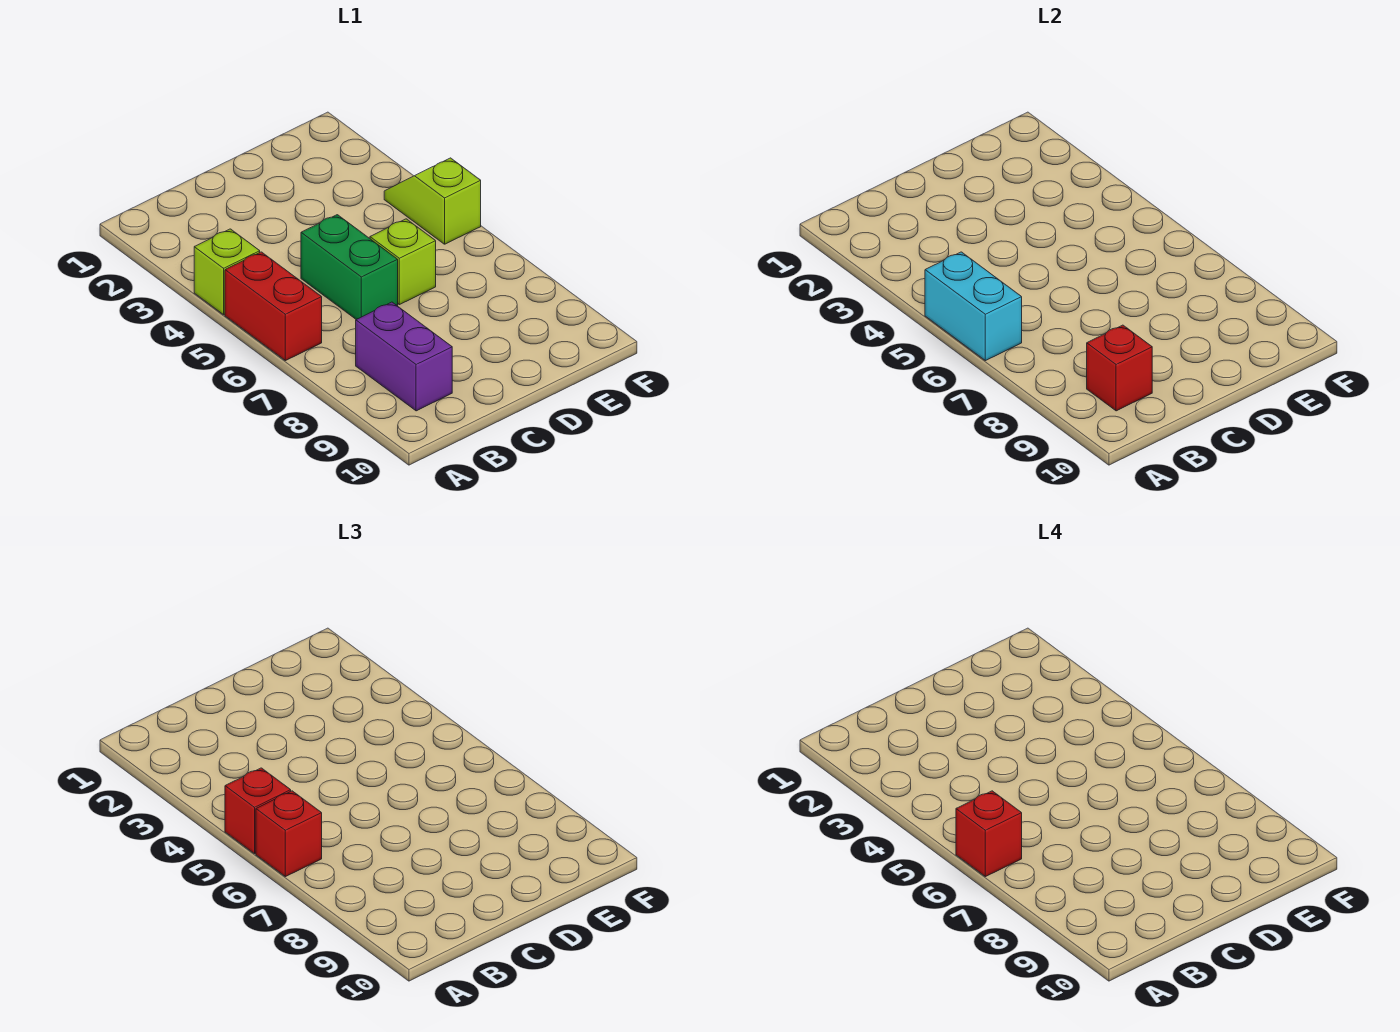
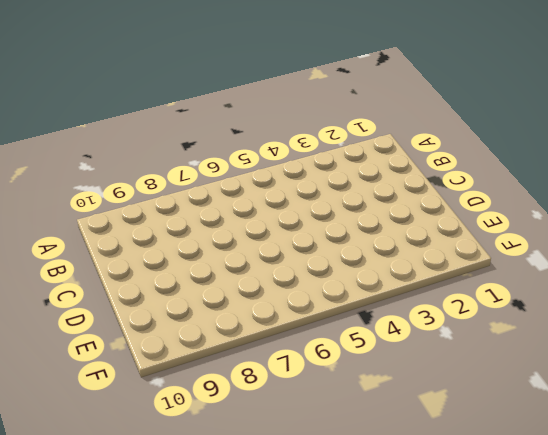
none -> lime brick A4 level 1
none -> red brick A5:A6 level 1

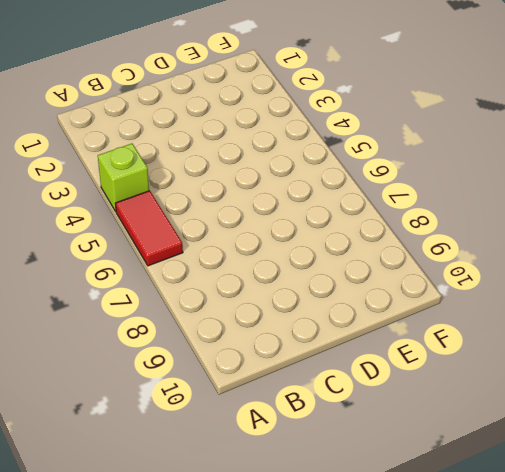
red tile A5:A6 level 1 -> red brick A5:A6 level 1
none -> purple brick B8:B9 level 1
none -> green brick C5:C6 level 1

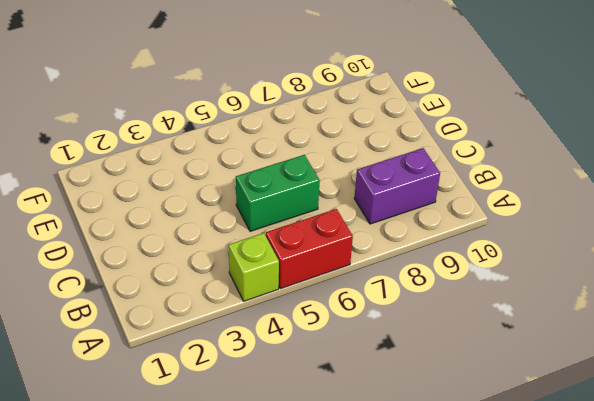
none -> lime brick D6 level 1
none -> lime slope F4:F5 level 1 top 5

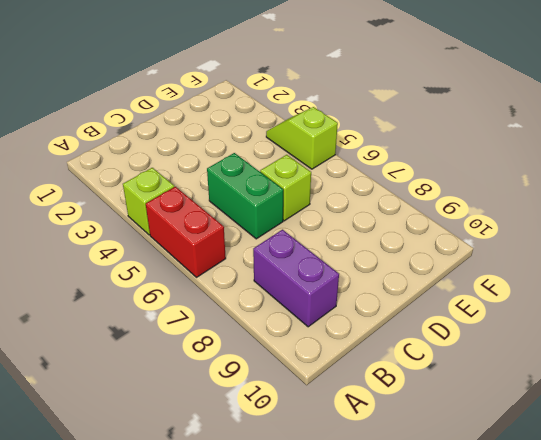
none -> cyan brick A5:A6 level 2
none -> red brick B9 level 2

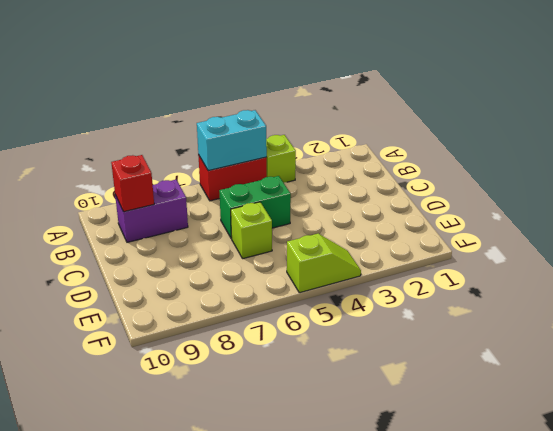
none -> red brick A5 level 3
none -> red brick A6 level 3

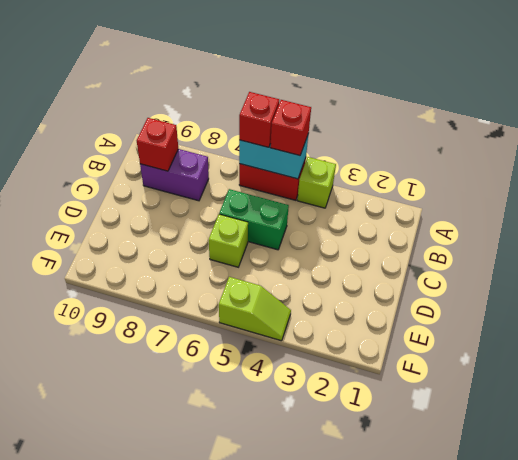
none -> red brick A6 level 4

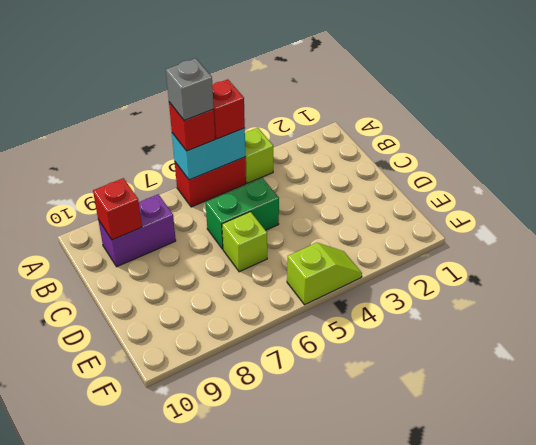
grey brick A6 level 4 -> red brick A6 level 4

